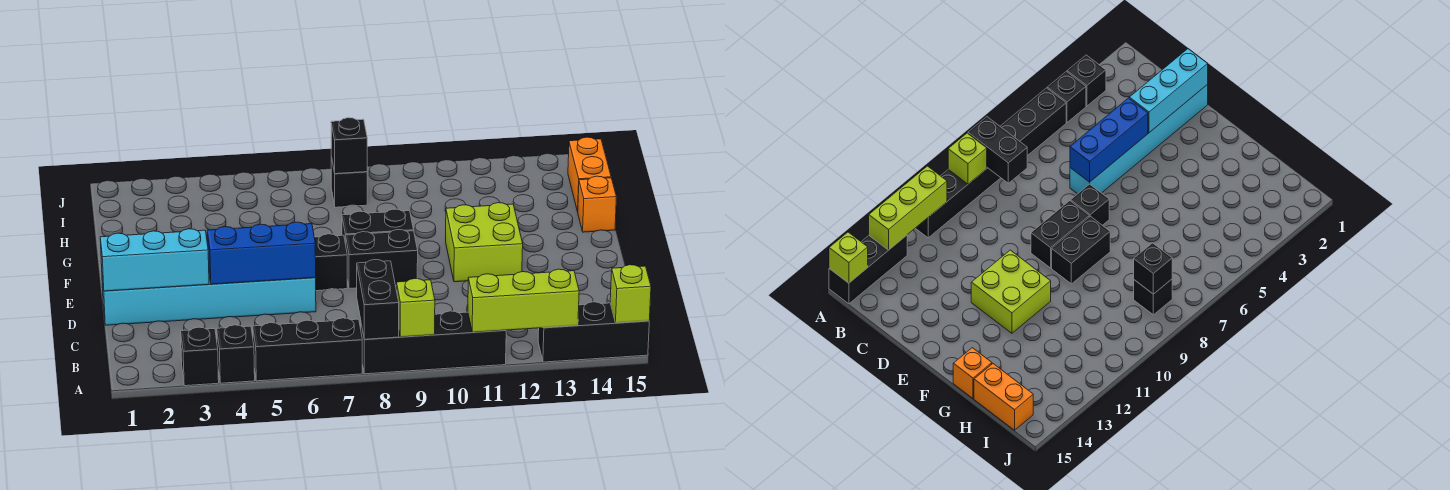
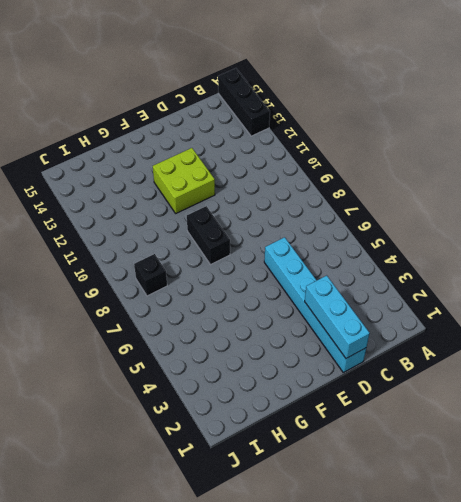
none -> black brick A3 level 1
none -> black brick A4 level 1
none -> black brick A5:A7 level 1

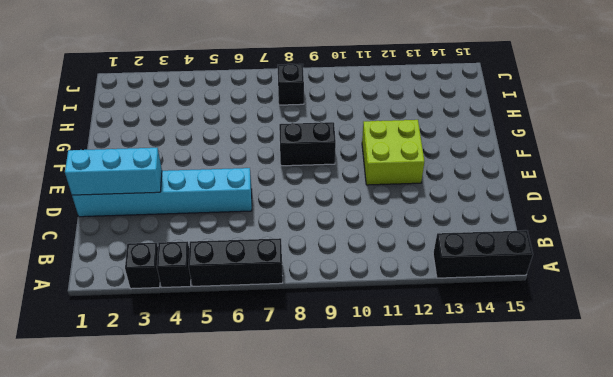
none -> black brick A8:A11 level 1
none -> black brick E7 level 1
none -> black brick E8:E9 level 1

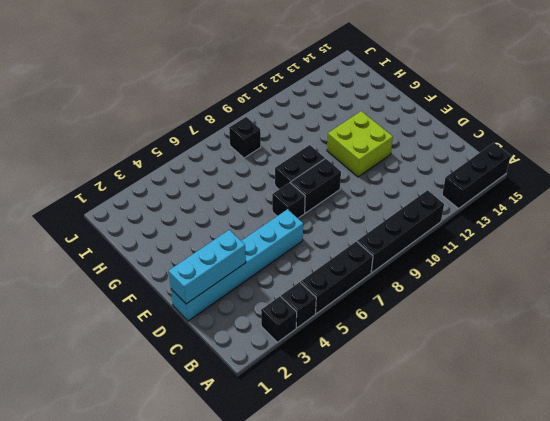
none -> orange brick G15 level 1
none -> orange brick H15:I15 level 1
none -> black brick A8:B8 level 2

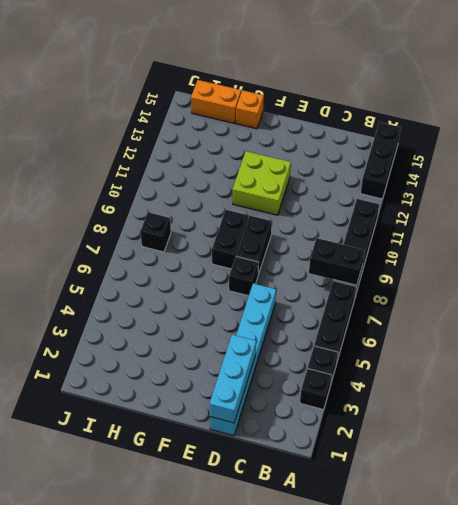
none -> lime brick A9 level 2
none -> lime brick A11:A13 level 2
none -> lime brick A15 level 2

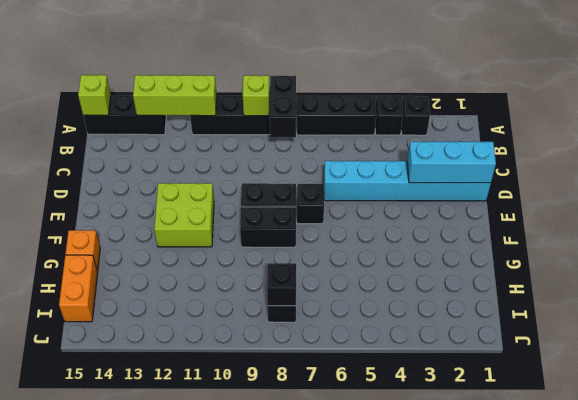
none -> blue brick D4:D6 level 2

